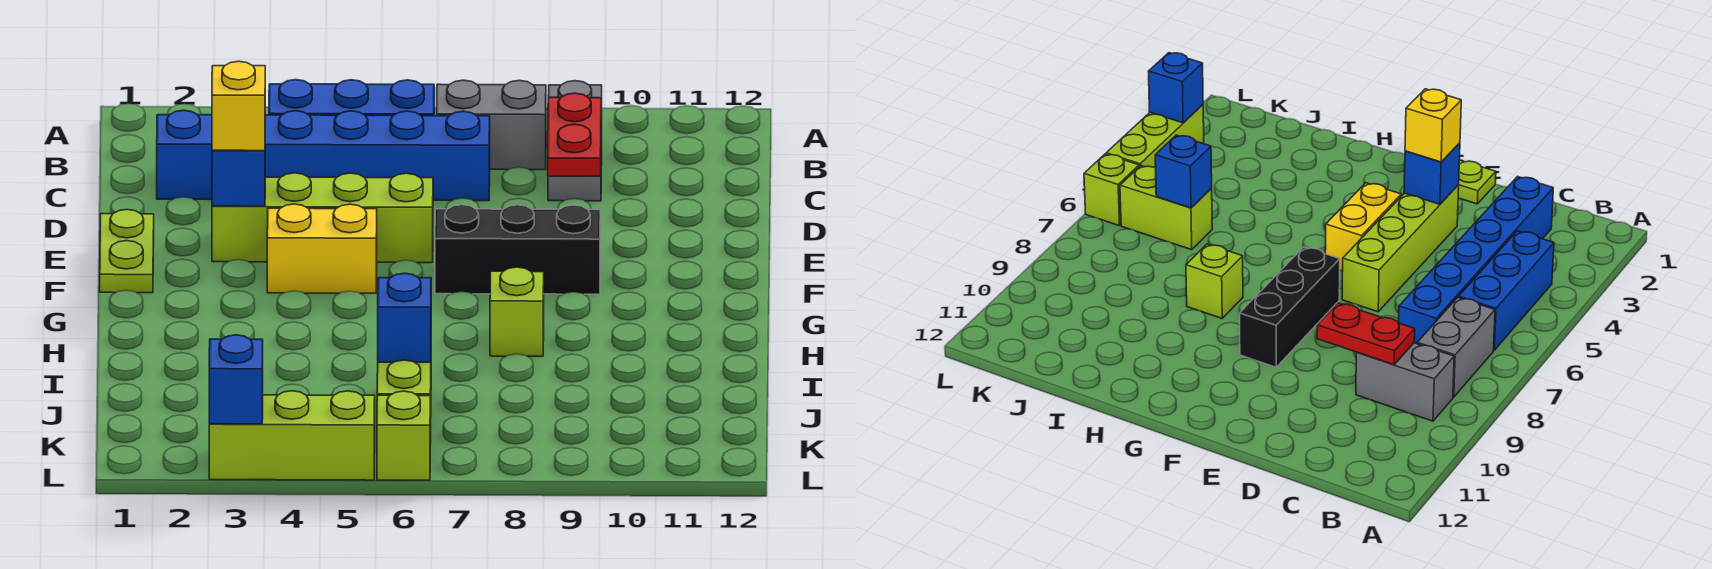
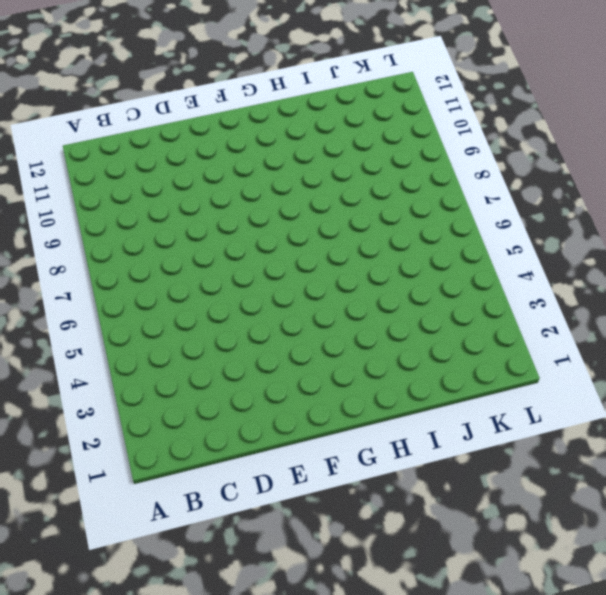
none -> blue brick B4:B6 level 1
none -> grey brick B7:B8 level 1
none -> grey brick B9:C9 level 1

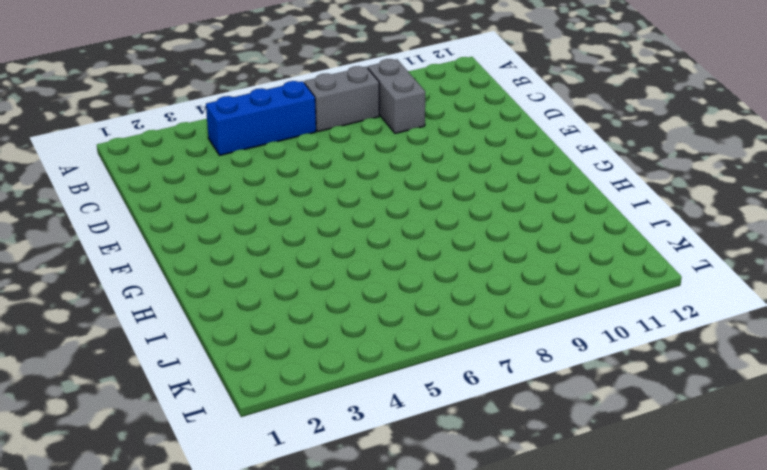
none -> blue brick C2:C7 level 1
none -> lime plate E1:F1 level 1
none -> lime brick E3:E6 level 1

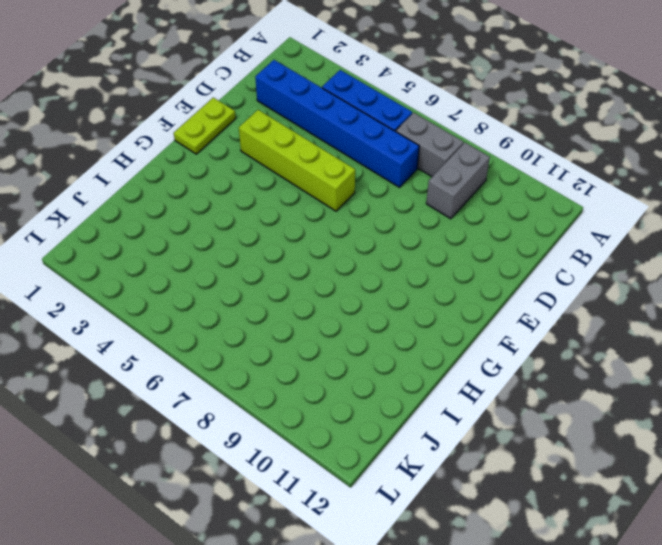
none -> yellow brick F4:F5 level 1
none -> black brick F7:F9 level 1
none -> lime brick H8 level 1

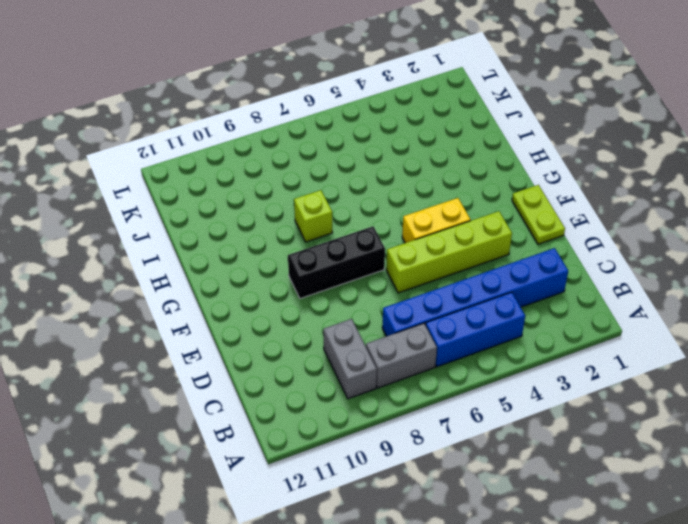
none -> lime brick J6:K6 level 1
none -> lime brick L3:L5 level 1
none -> lime brick L6 level 1

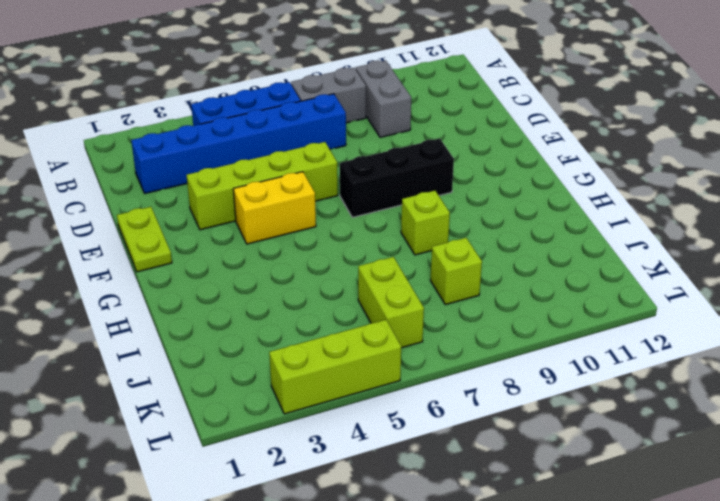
lime brick J8 level 1 -> lime brick L6 level 1
none -> red plate C9:D9 level 2
none -> blue brick E3 level 2
none -> blue brick J6 level 2

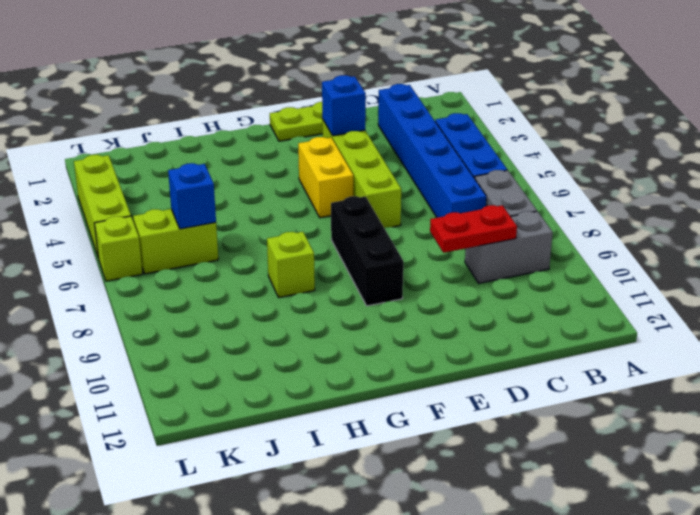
none -> blue brick L3 level 2
none -> yellow brick E3 level 3

